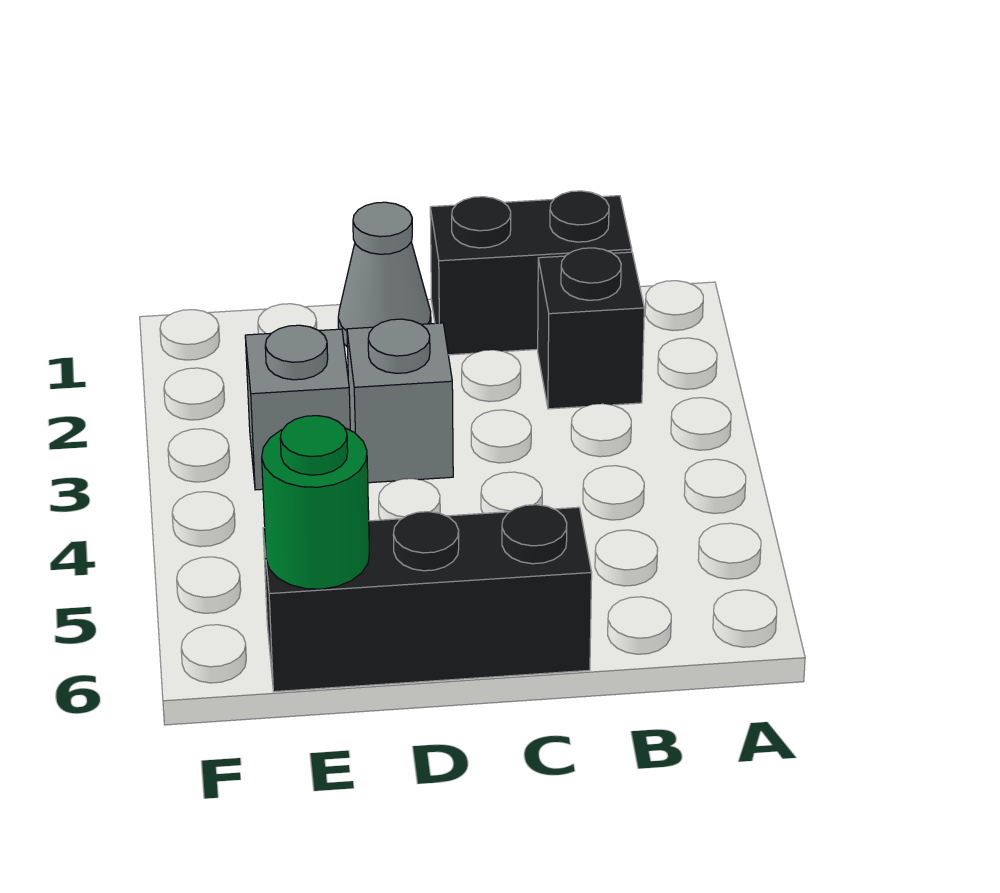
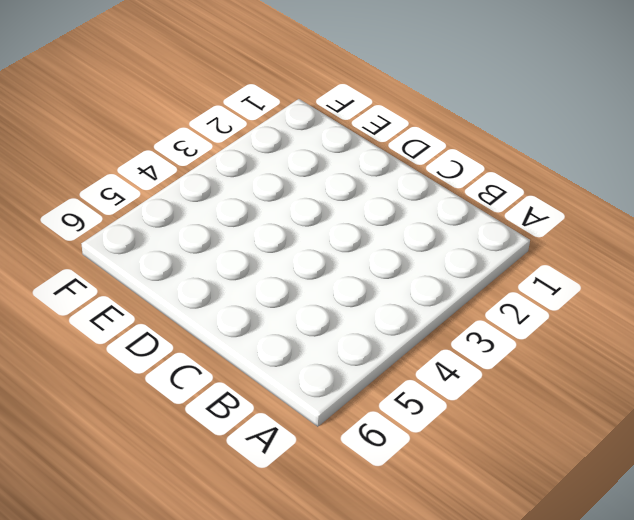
none -> black brick B1:C1 level 1
none -> black brick B2 level 1

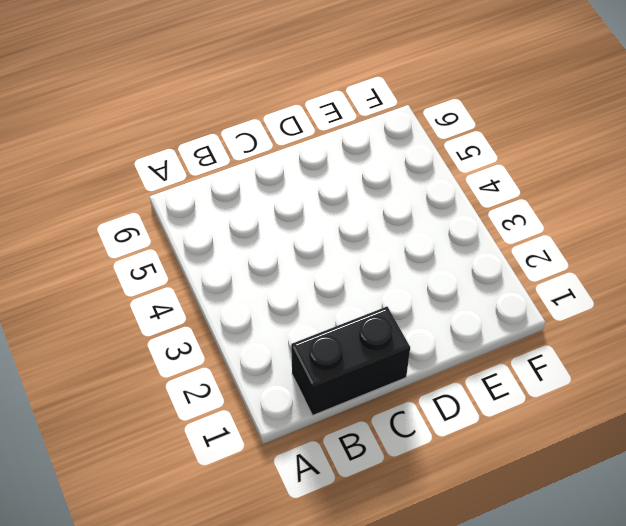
none -> black brick B2 level 1
none -> black brick C6:E6 level 1

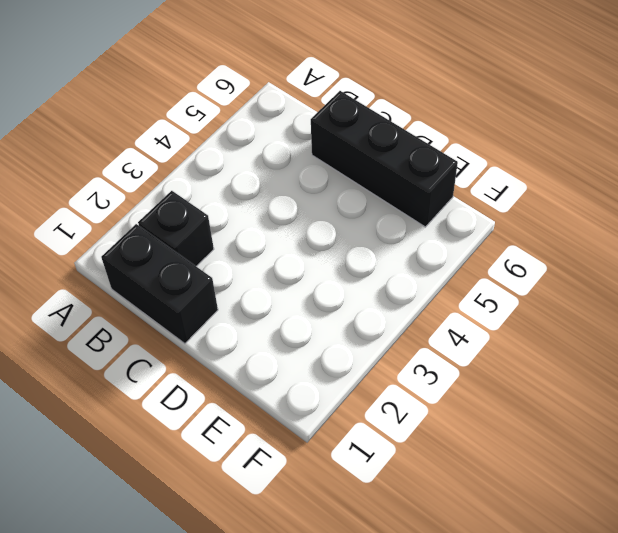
none -> grey cone D1 level 1
none -> grey brick D3 level 1

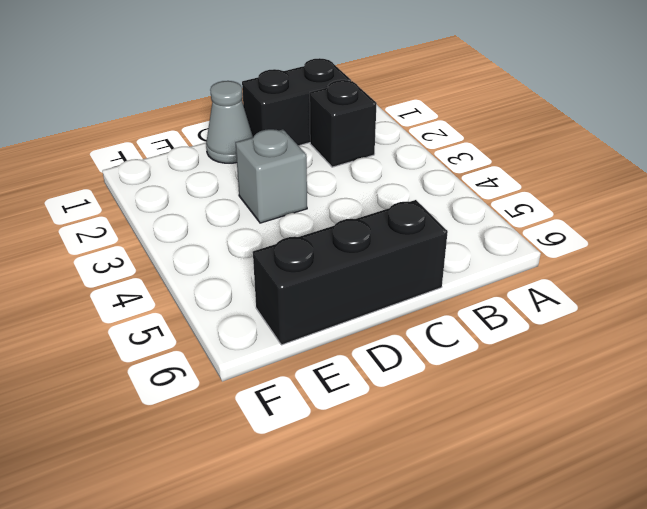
none -> grey brick E3 level 1
none -> green round brick E6 level 2

